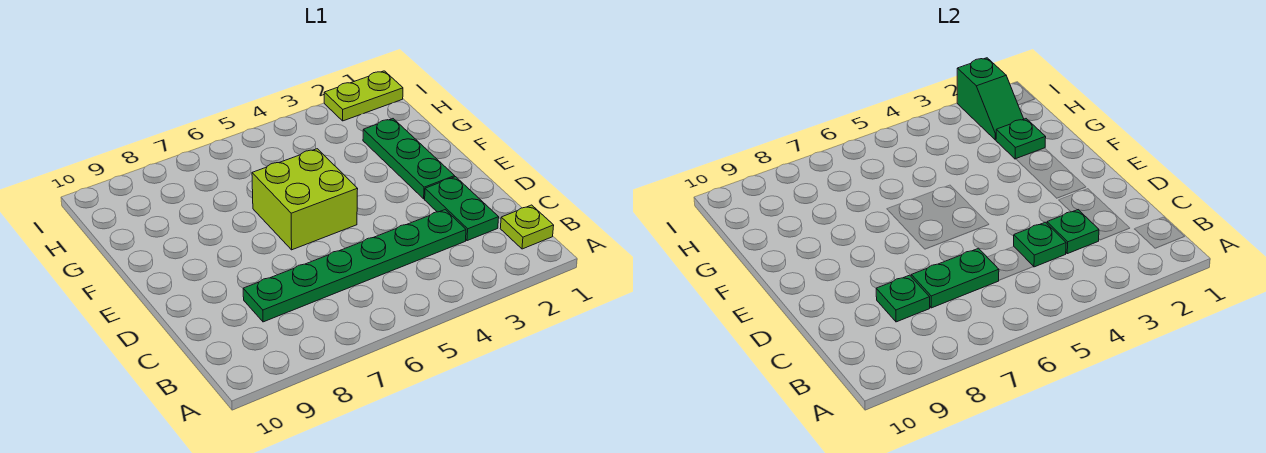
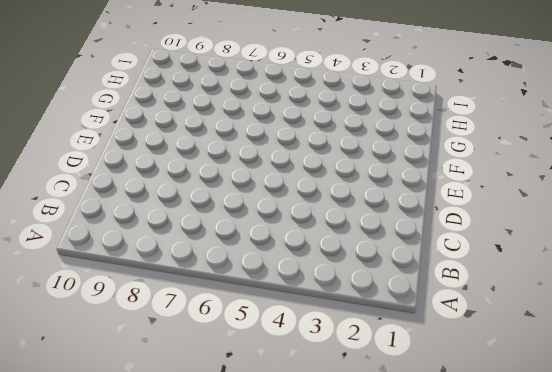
none -> lime plate B1 level 1
none -> green plate C2:D2 level 1
none -> green plate C3:C8 level 1

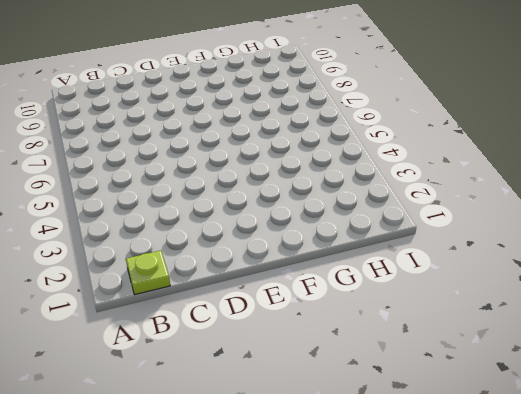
none -> green plate C2:D2 level 1
none -> green plate C3:C8 level 1
none -> green plate E2:G2 level 1

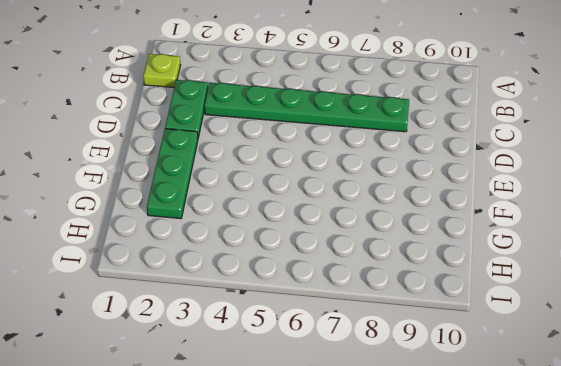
none -> lime brick E5:F6 level 1
none -> lime plate I1:I2 level 1
none -> green plate C3 level 2

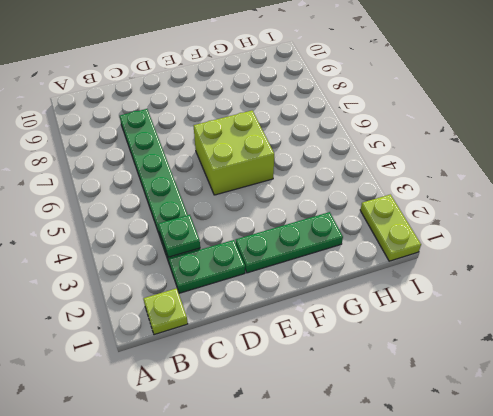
none -> green plate C4 level 2
none -> green plate C6:C7 level 2
none -> green plate C8 level 2

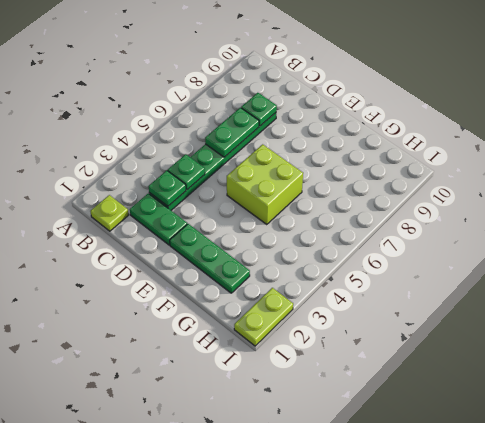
none -> green plate G2 level 2
none -> green slope H2:I2 level 2 top I

